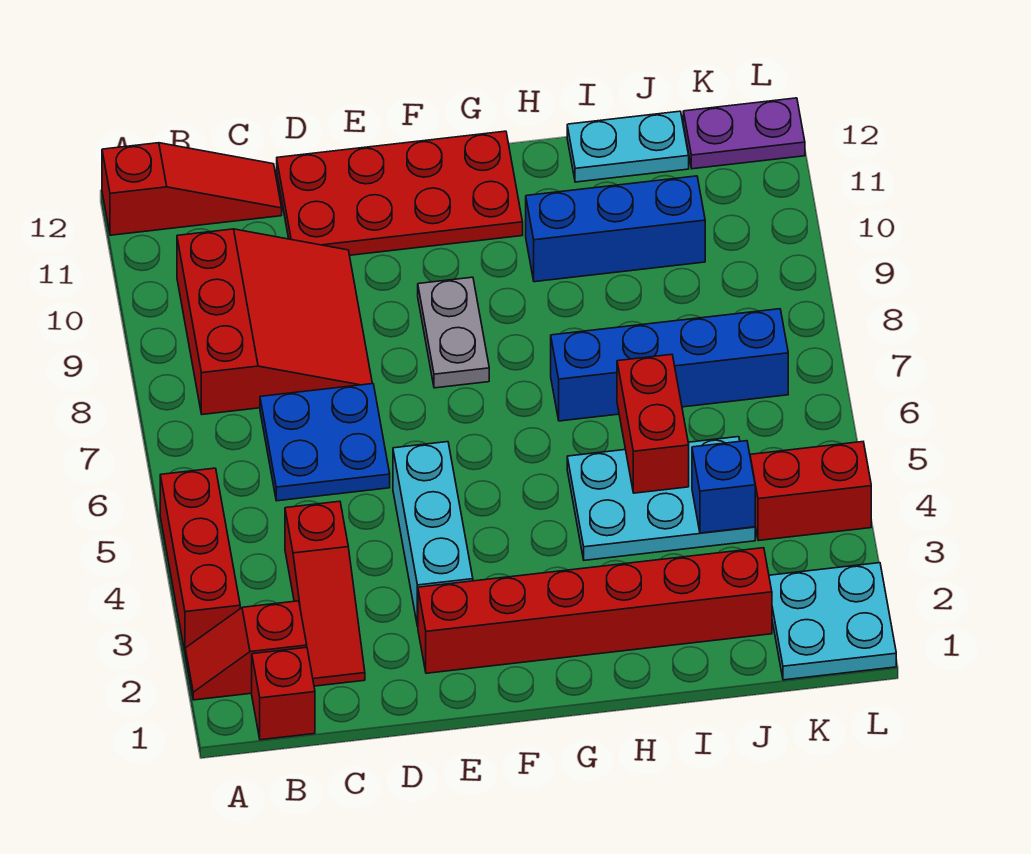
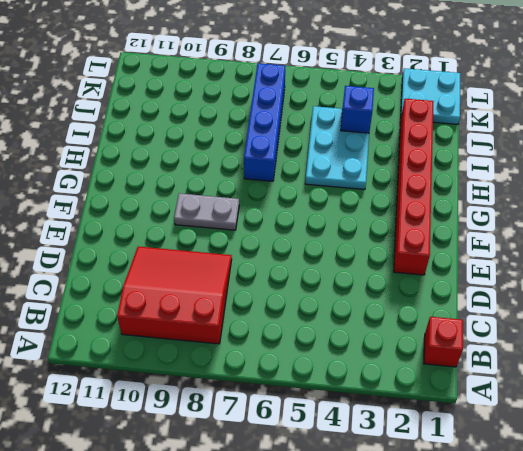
none -> red slope A2:B2 level 1 top B
none -> red brick A3:A5 level 1
none -> red slope A12:C12 level 1 top A

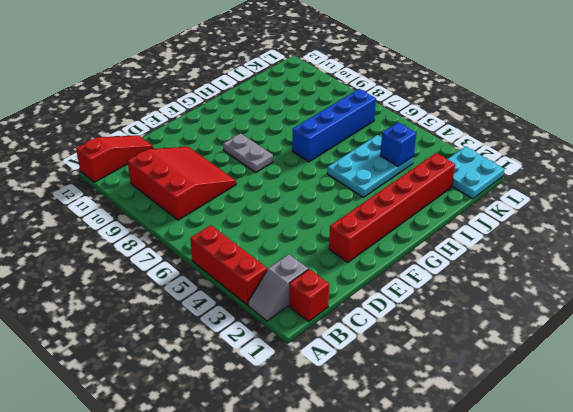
grey slope A2:B2 level 1 top B -> red slope A2:B2 level 1 top B
none -> red slope C2:C4 level 1 top 4
none -> blue plate C6:D7 level 1
none -> red plate D11:G12 level 1

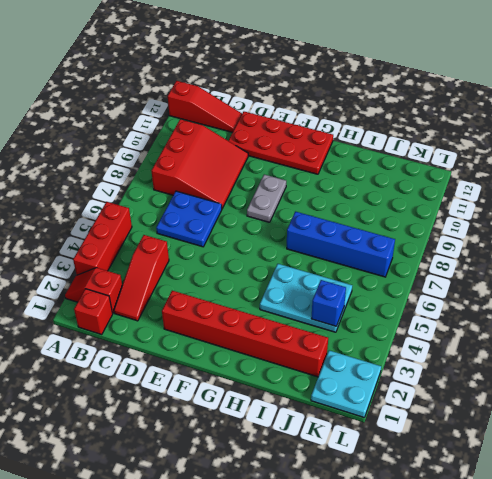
none -> cyan brick E3:E5 level 1
none -> blue brick H10:J10 level 1
none -> cyan plate I12:J12 level 1

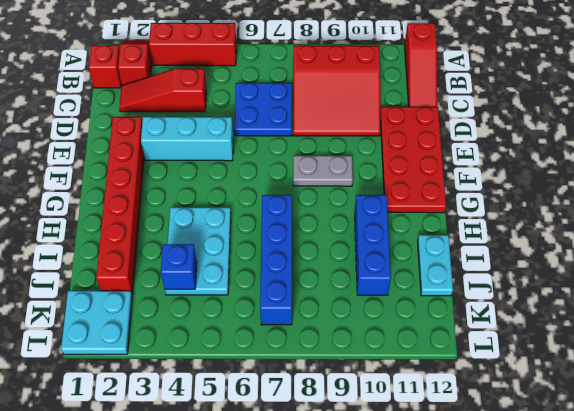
none -> red brick K4:L4 level 1
none -> purple plate K12:L12 level 1
none -> red brick I5:I6 level 2

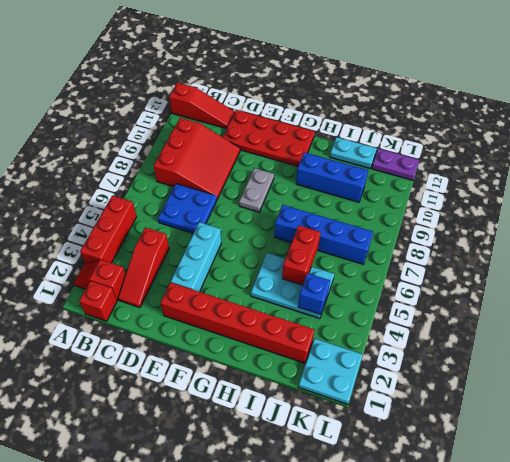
none -> red brick K4:L4 level 1

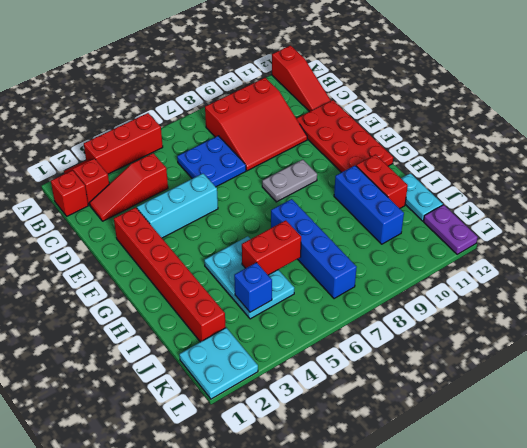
red brick H11:I11 level 1 -> red brick K4:L4 level 1

